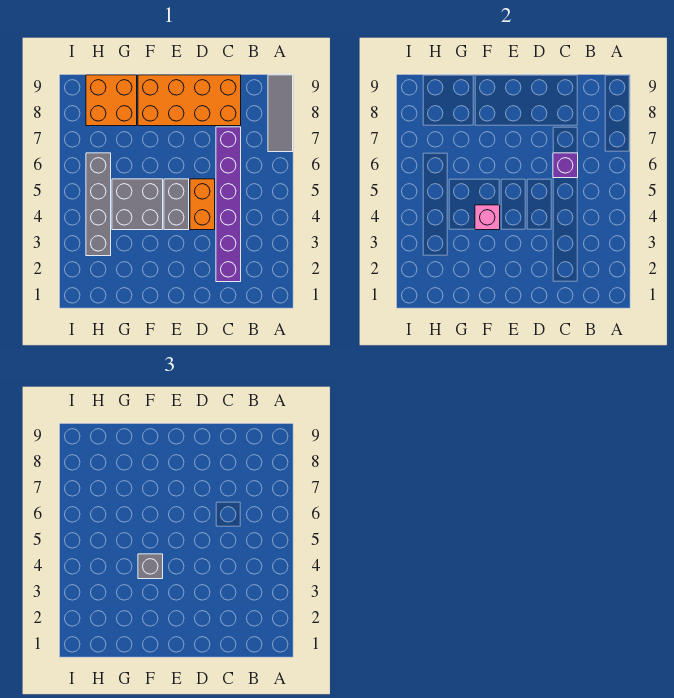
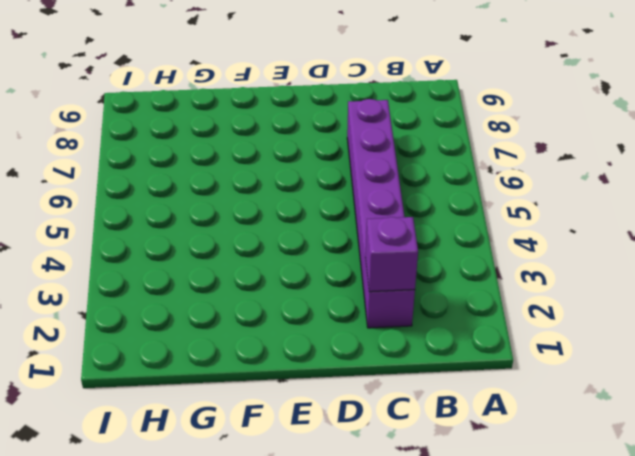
purple brick C2 level 2 -> purple brick C6 level 2
none -> grey tile A7:A9 level 1
none -> orange brick C8:F9 level 1

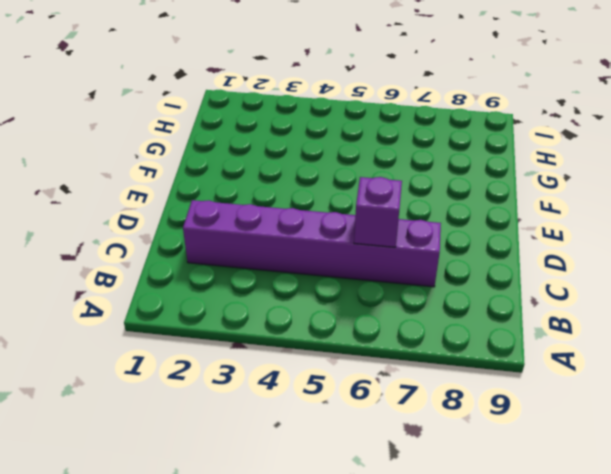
none -> grey tile A7:A9 level 1
none -> orange brick C8:F9 level 1

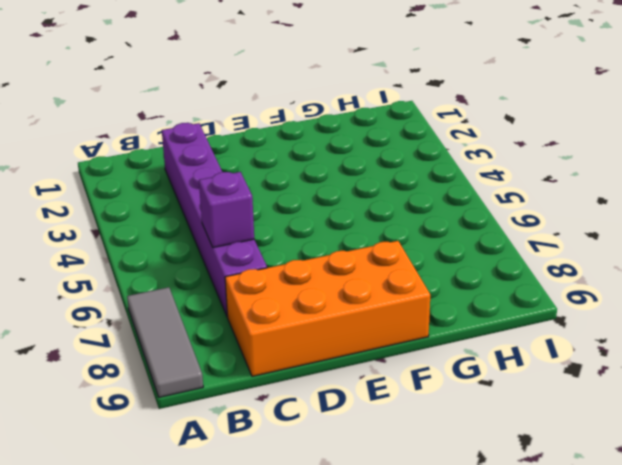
none -> orange brick D4:D5 level 1
none -> grey brick E4:E5 level 1

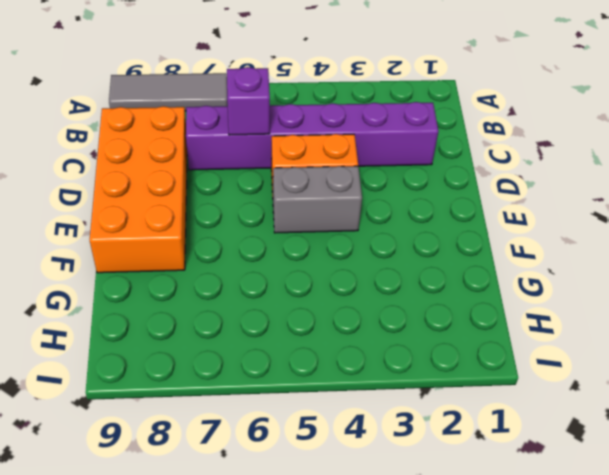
none -> grey brick F4:G5 level 1
none -> orange brick G8:H9 level 1

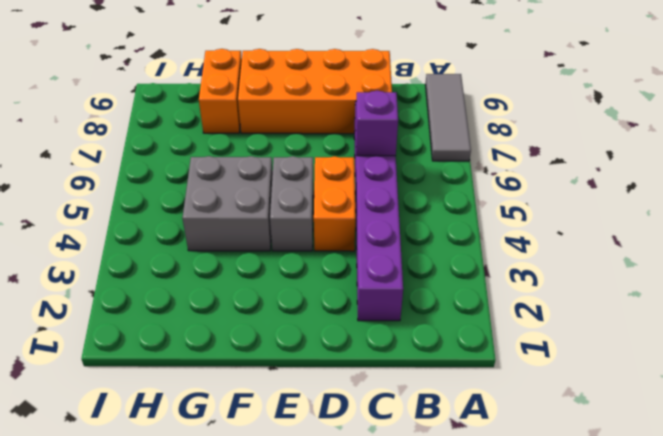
orange brick G8:G9 level 1 -> orange brick G8:H9 level 1
none -> grey brick H3:H6 level 1
none -> pink brick F4 level 2

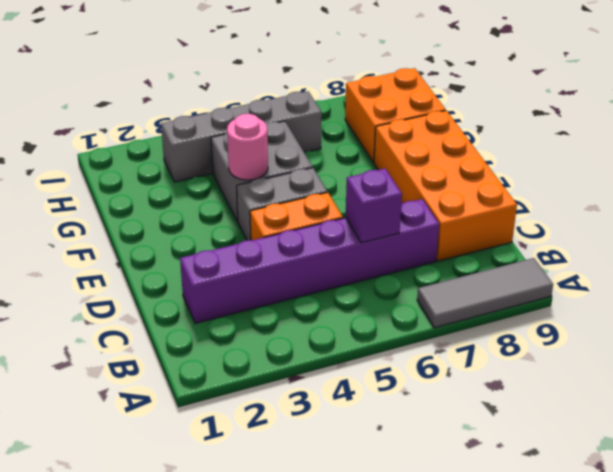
pink round brick F4 level 2 -> pink brick F4 level 2
none -> grey brick F4 level 3

